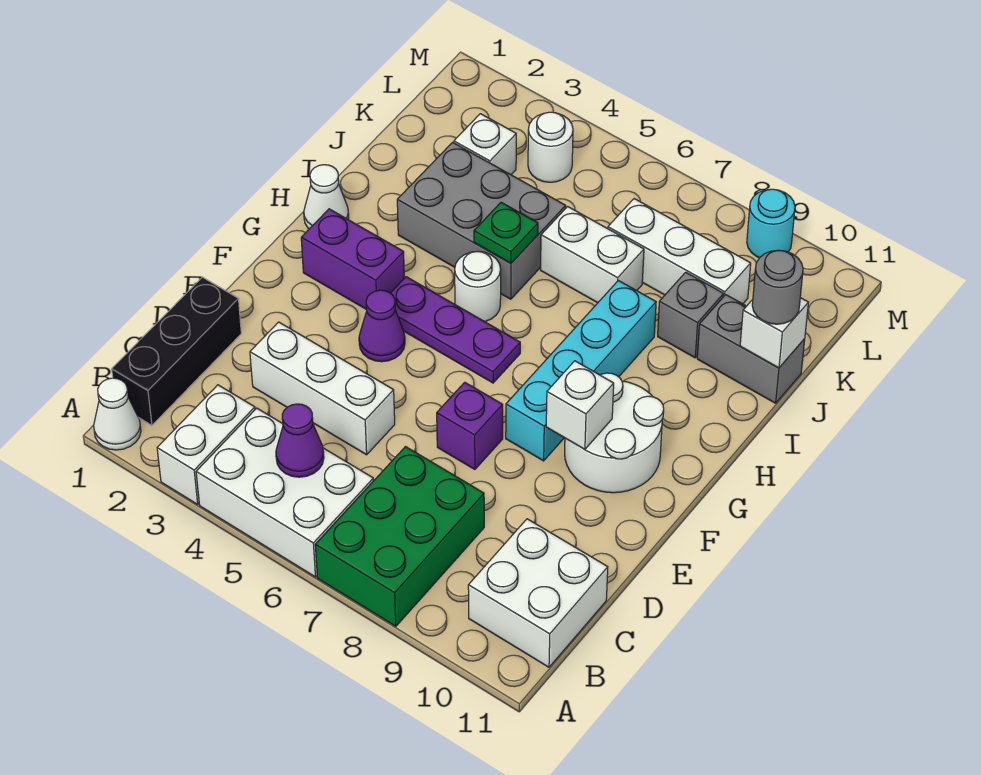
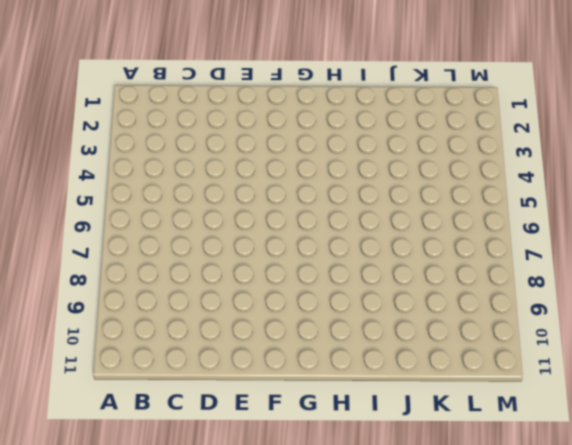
none -> white cone A1 level 1
none -> white brick A3:B3 level 1
none -> white brick A4:B6 level 1

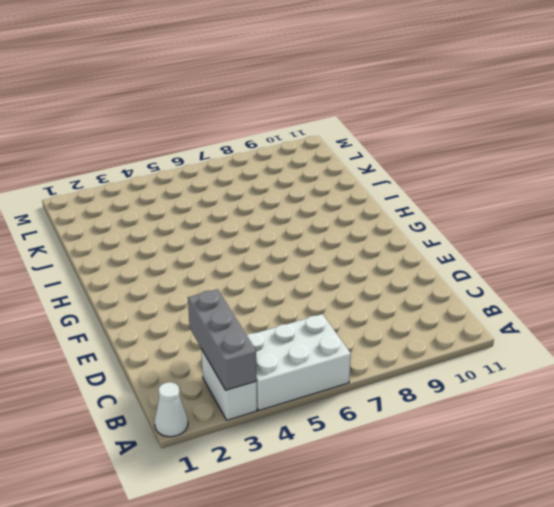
grey brick A3:C3 level 2 -> none
none -> green brick A7:C8 level 1
none -> black brick B1:D1 level 1
none -> white brick B10:C11 level 1

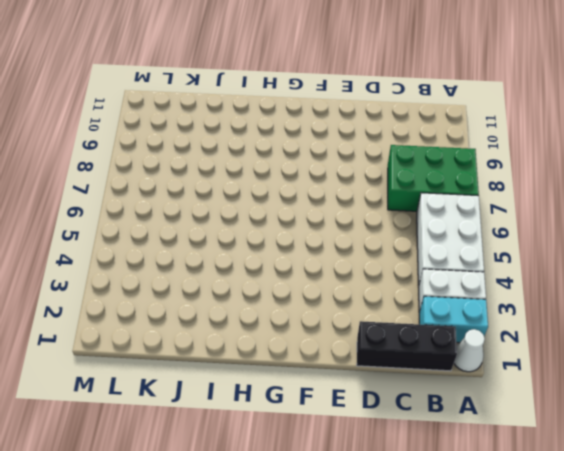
cyan brick A2:B2 level 1 -> none
none -> white brick B10:C11 level 1
none -> white brick D3:D5 level 1
none -> purple brick E7 level 1

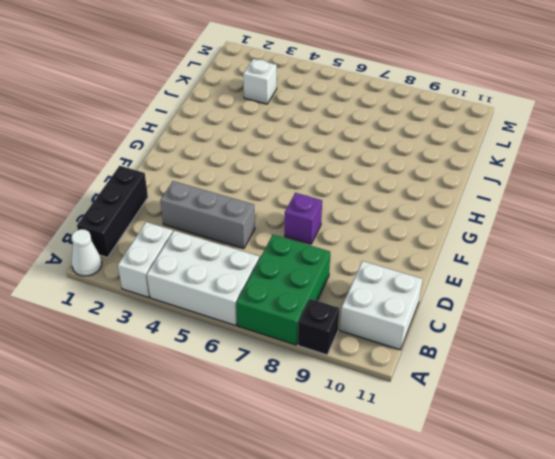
black brick A9 level 1 -> none
grey brick D3:D5 level 1 -> white brick D3:D5 level 1
none -> purple cone F4 level 1
none -> cyan brick F8:I8 level 1
none -> white round brick F9:G10 level 1

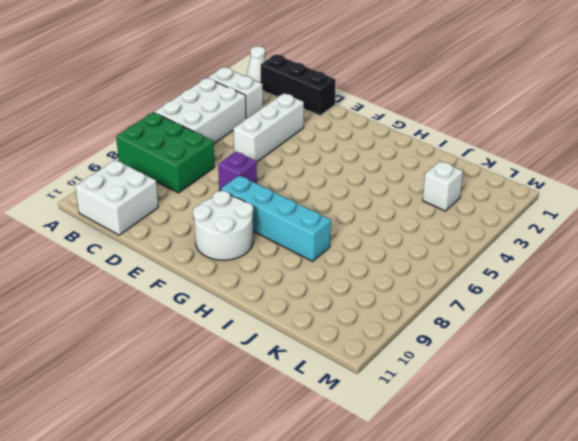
none -> purple cone F4 level 1
none -> purple brick G2:G3 level 1
none -> purple plate G4:G6 level 1

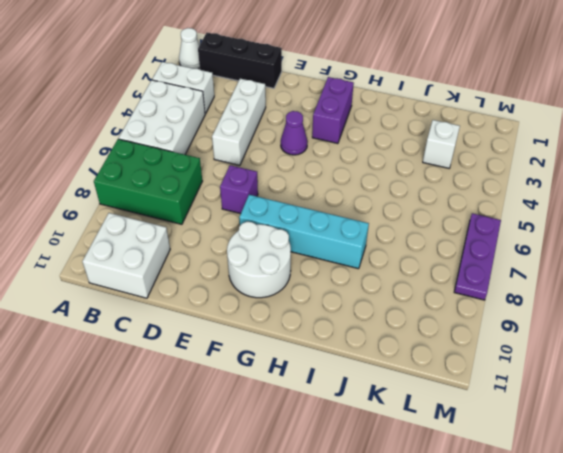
purple plate M6:M8 level 1 -> purple plate G4:G6 level 1
none -> white cone H1 level 1
none -> white round brick H5 level 1
none -> grey brick I3:J5 level 1

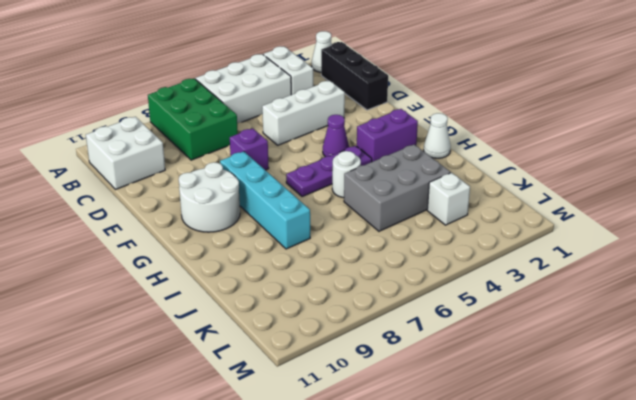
none -> white brick J6:J7 level 1
none -> grey brick J9 level 1
none -> grey brick J10:J11 level 1

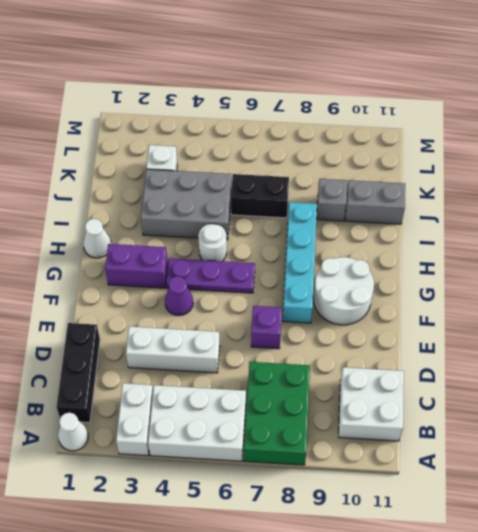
black brick J6:J7 level 1 -> white brick J6:J7 level 1
none -> white brick K7:K9 level 1
none -> white round brick L4 level 1
none -> cyan round brick M9 level 1

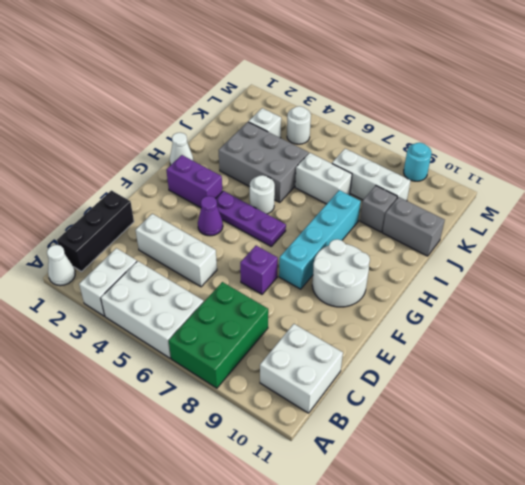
none -> purple cone B5 level 2
none -> white brick F9 level 2
none -> green plate I5 level 2

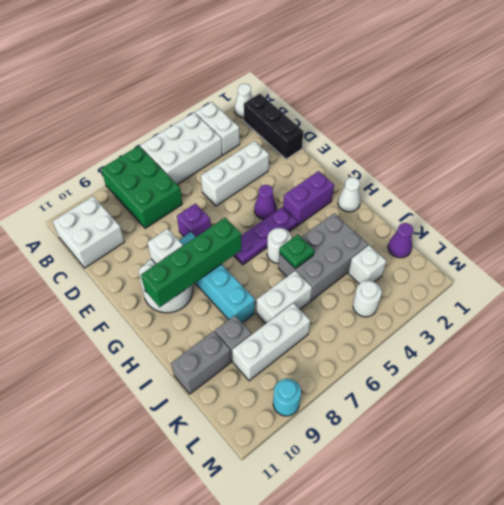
green brick G7:G10 level 2 -> none
purple cone K1 level 1 -> purple cone B5 level 2
none -> white brick J11 level 2
none -> grey round brick J11 level 3

